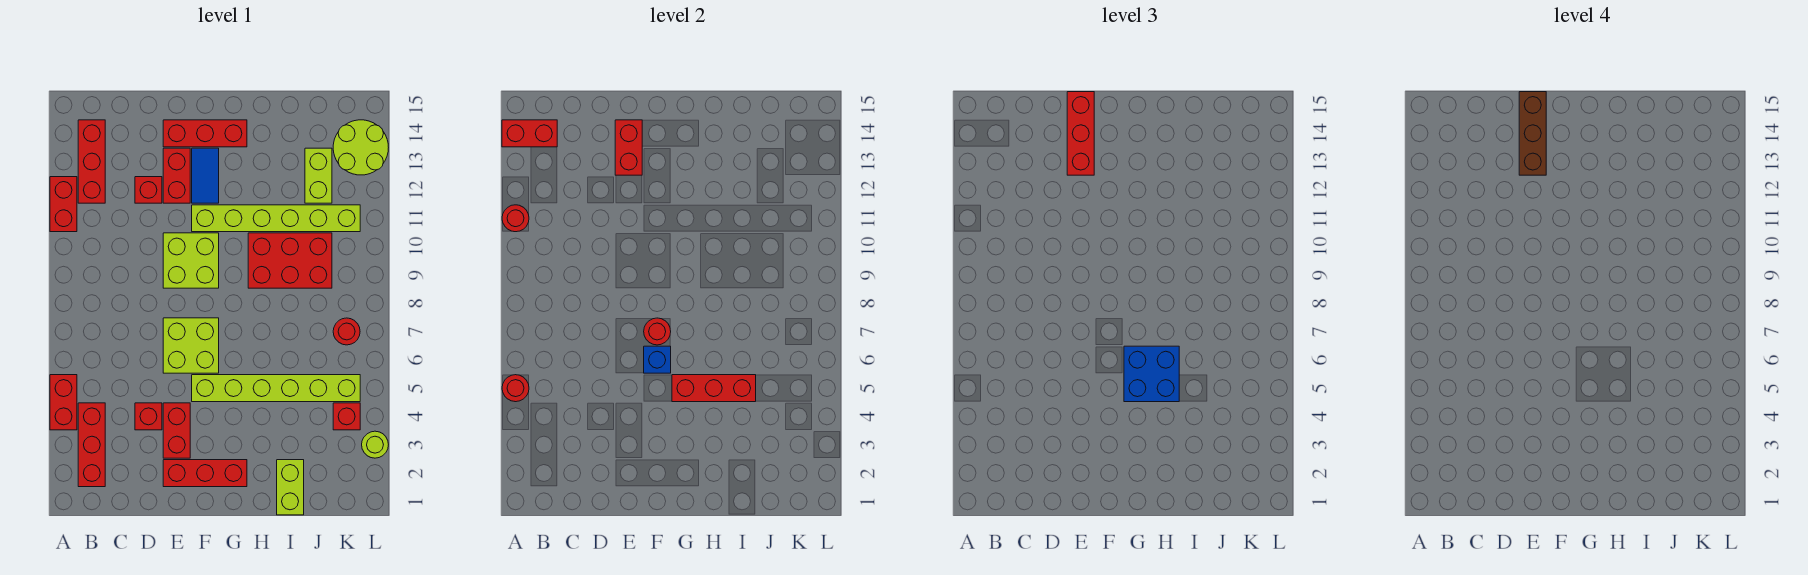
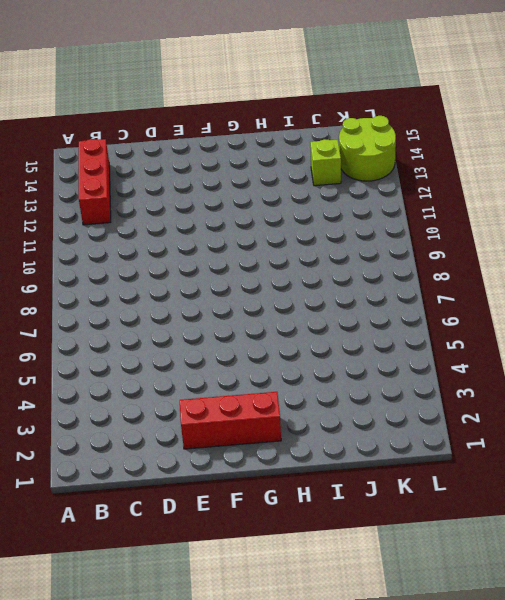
lime brick J13 level 1 -> lime brick J12:J13 level 1
none -> red brick A4:A5 level 1
none -> red brick A11:A12 level 1
none -> red brick B2:B4 level 1
none -> red brick D4 level 1

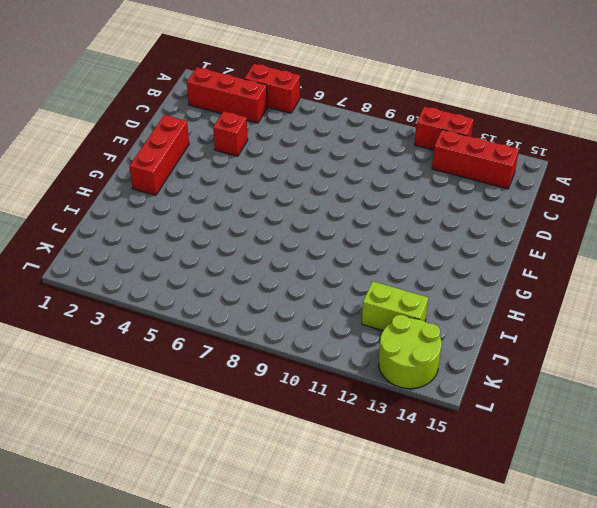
none -> red brick D12 level 1
none -> red brick E3:E4 level 1
none -> lime brick E6:F7 level 1
none -> lime brick E9:F10 level 1

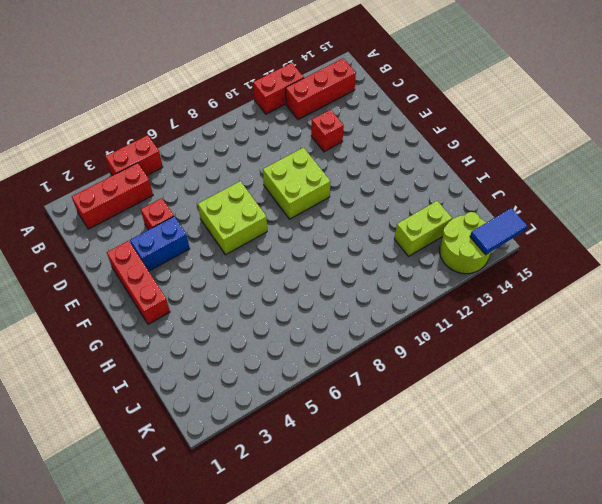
blue brick E3:E4 level 1 -> red brick E3:E4 level 1
blue tile L14:L15 level 2 -> blue tile F12:F13 level 1
none -> red brick E12:E13 level 1
none -> red brick E14:G14 level 1
none -> lime brick F5:K5 level 1
none -> lime brick F11:K11 level 1

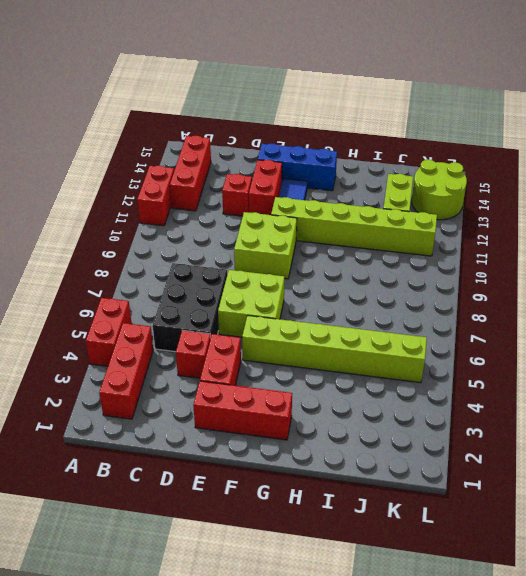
black brick C5:D7 level 1 -> none
blue brick E14:G14 level 1 -> red brick E14:G14 level 1
none -> red brick H9:J10 level 1
none -> lime brick I1:I2 level 1
none -> red brick K4 level 1
none -> red round brick K7 level 1

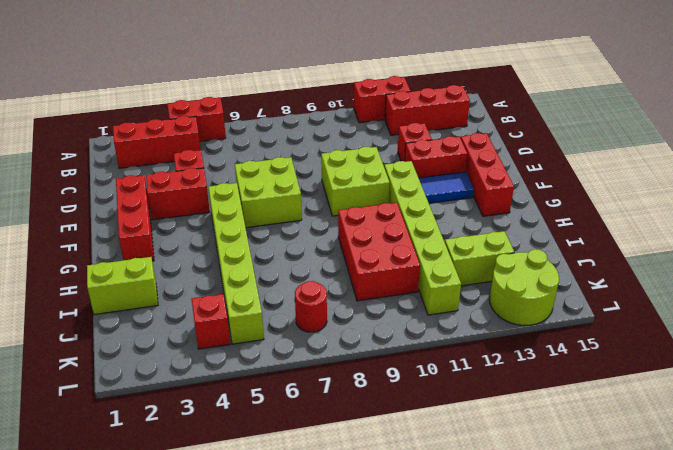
none -> lime round brick L3 level 1
none -> red round brick A5 level 2
none -> red round brick A11 level 2
none -> red brick A14:B14 level 2

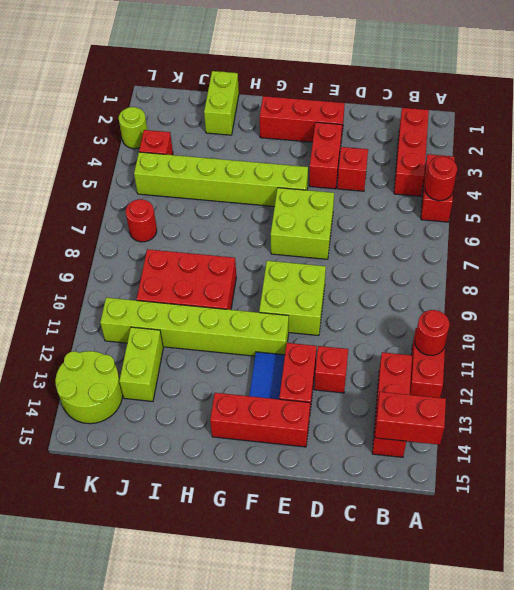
none -> red brick E13:E14 level 2
none -> blue brick F6 level 2
none -> red round brick F7 level 2
none -> red brick G5:I5 level 2

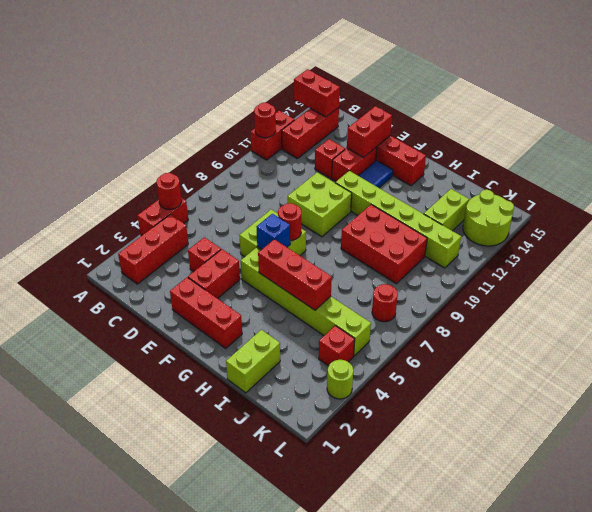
none -> red brick E13:E15 level 3
none -> blue brick G5:H6 level 3
none -> brown brick E13:E15 level 4

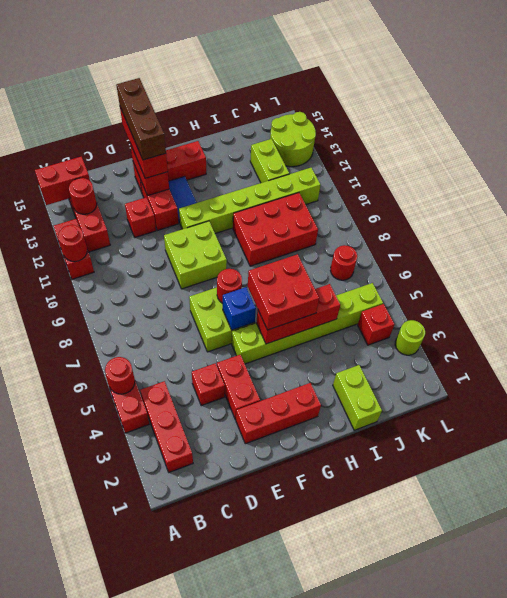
red round brick B13 level 2 -> none
red brick G5:H6 level 3 -> blue brick G5:H6 level 3

